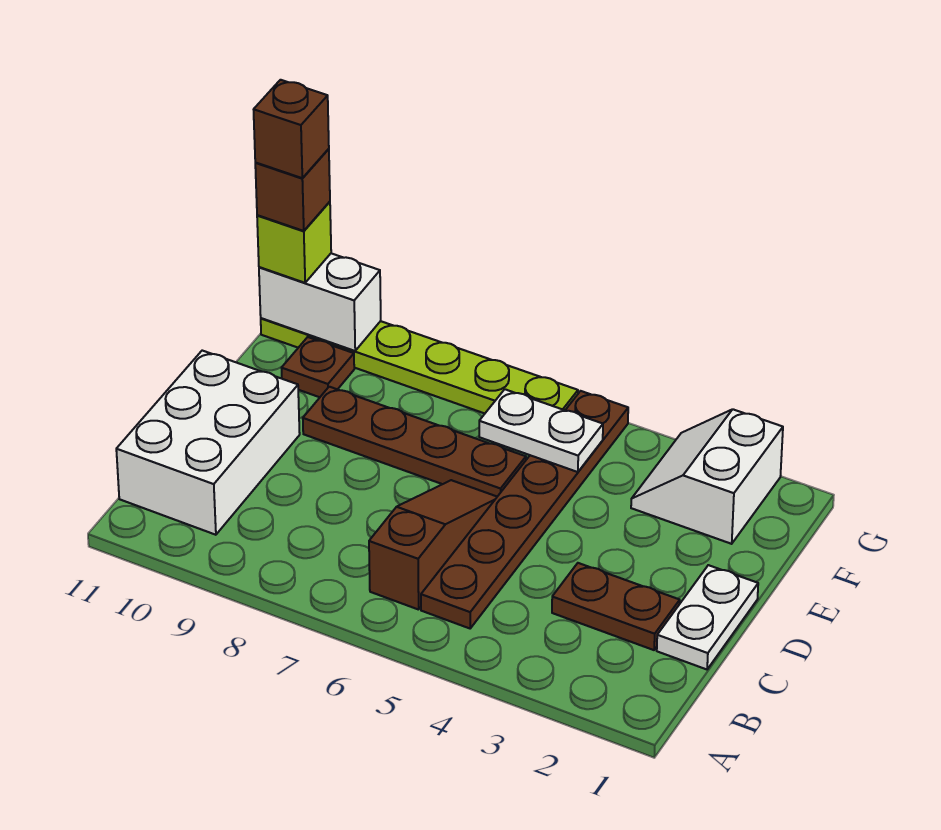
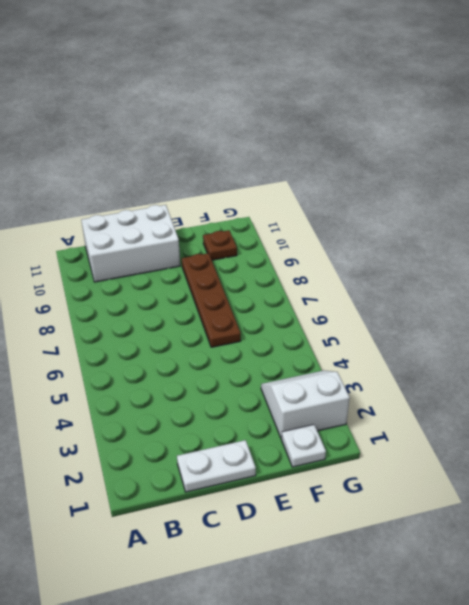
white plate F1 level 1 -> none
none -> brown plate B5:G5 level 1
none -> brown slope B6:D6 level 1 top B
none -> brown plate C2:C3 level 1

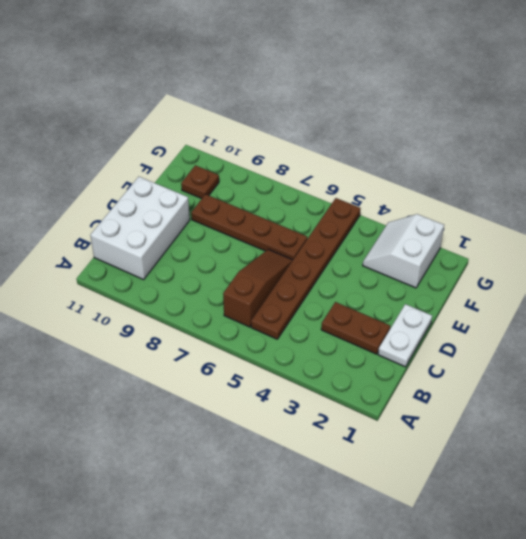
none -> lime plate G6:G11 level 1
none -> white plate F5:F6 level 2
none -> white brick G10:G11 level 2

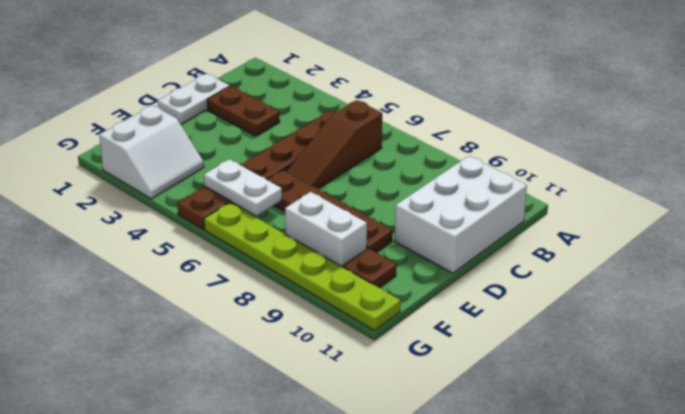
white brick F8:F9 level 1 -> white brick G10:G11 level 2
none -> lime brick G11 level 3
none -> brown brick G11 level 4
none -> brown brick G11 level 5

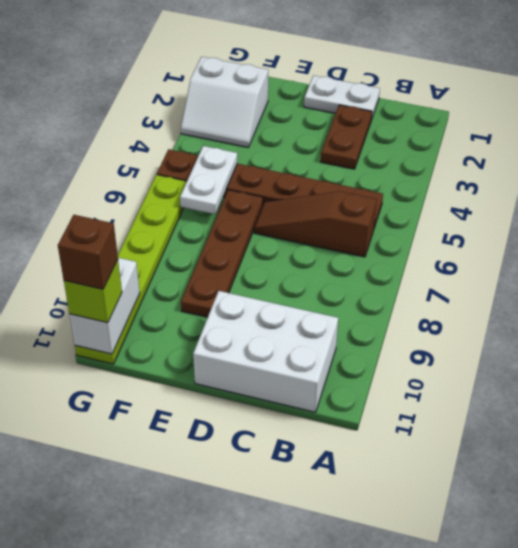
none -> brown plate F10 level 1
none -> brown brick G11 level 5

